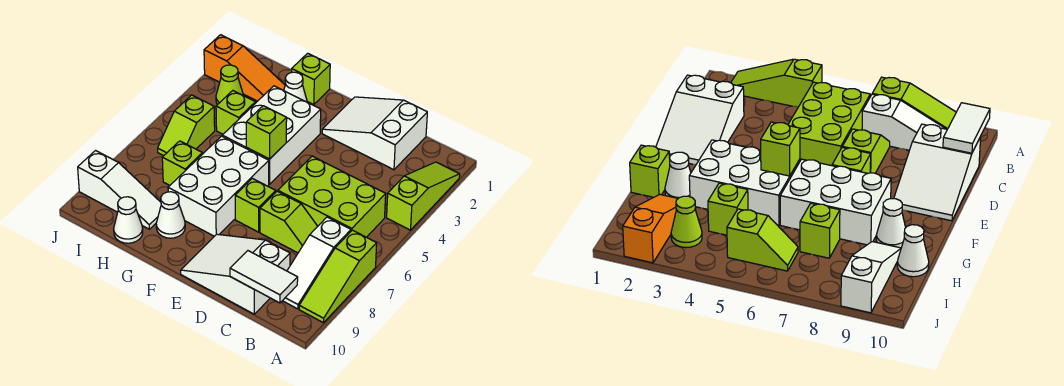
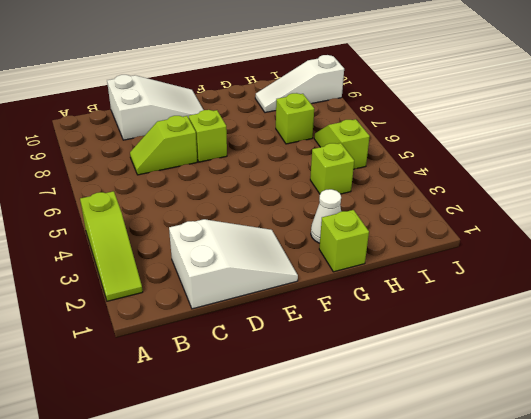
none -> lime slope A7:A9 level 1 top 7
none -> lime brick B5:D6 level 1
none -> white slope B7:B9 level 1 top 7

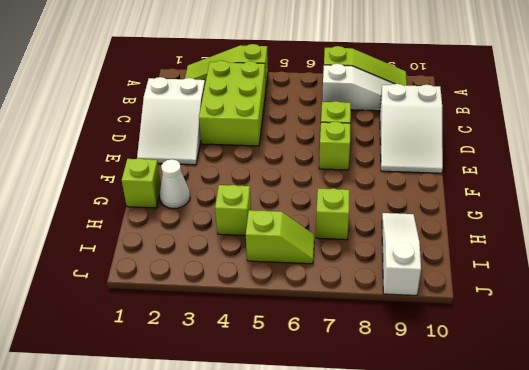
lime brick B3:D4 level 1 -> lime brick B5:D6 level 1
none -> white brick F3:G5 level 1
none -> white brick F6:G8 level 1
none -> white cone G9 level 1

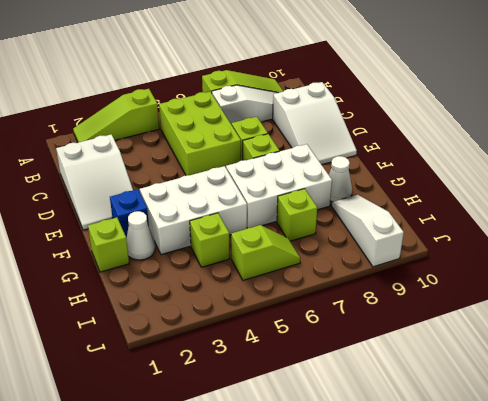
blue brick F2 level 1 -> none
none -> orange slope H2:J2 level 1 top J
none -> white cone H10 level 1
none -> lime cone I3 level 1

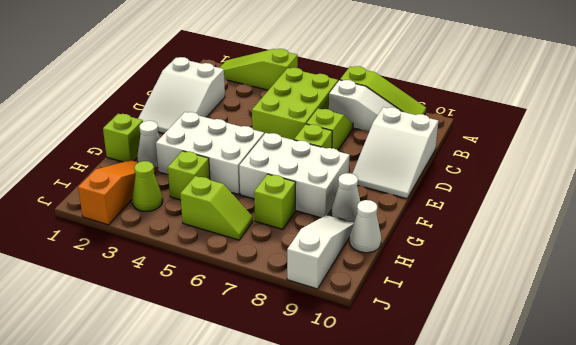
none -> white tile B10:C10 level 2
none -> lime brick F5 level 2

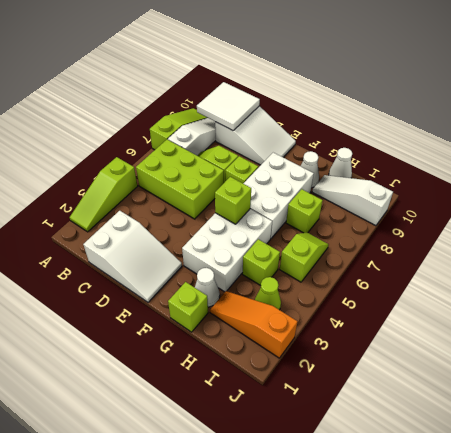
white tile B9:C10 level 2 -> white tile B10:C10 level 2

